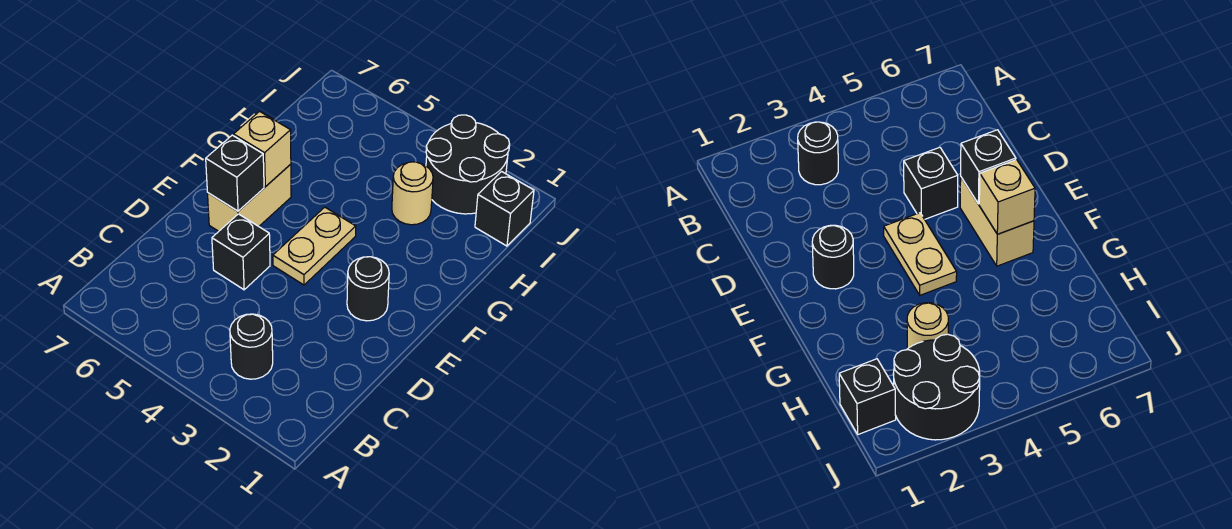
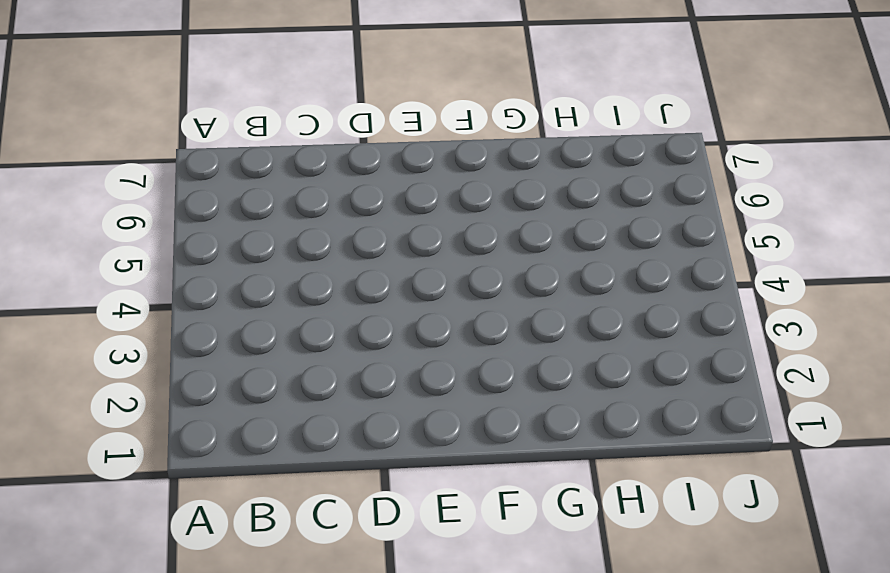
none -> black round brick B3 level 1
none -> black brick D5 level 1

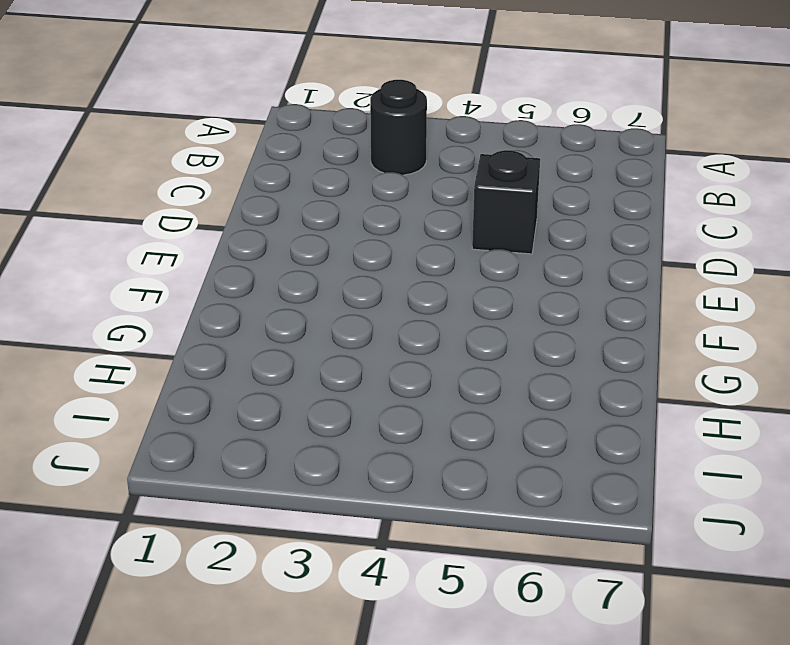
none -> black round brick E2 level 1
none -> tan plate E4:F4 level 1

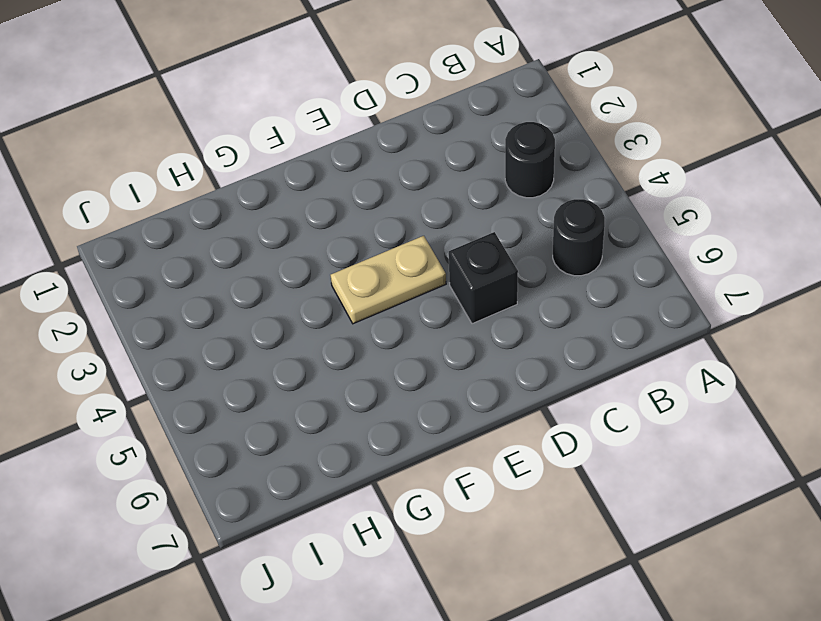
black round brick B5 level 1 -> black round brick E2 level 1
none -> tan brick E6:F6 level 1
none -> tan round brick H3 level 1

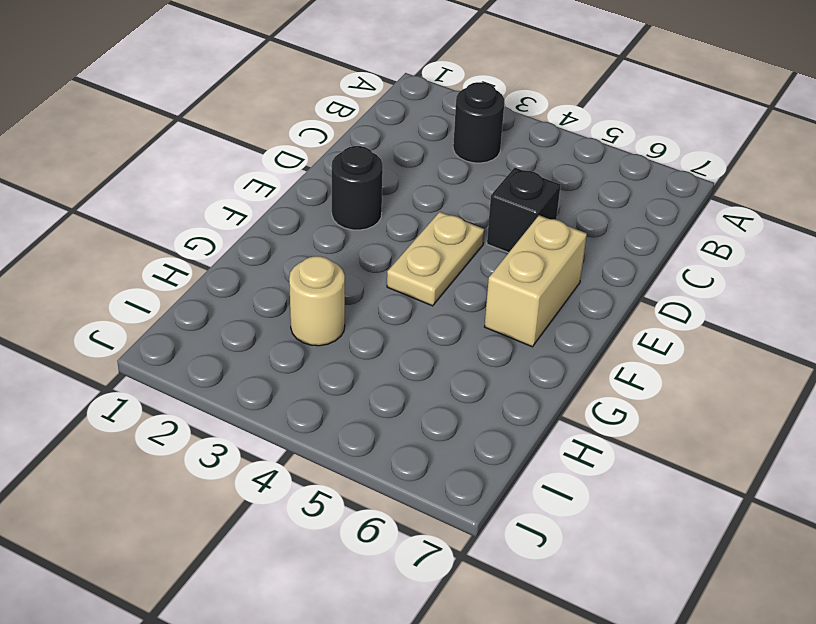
none -> black brick I1 level 1
none -> black round brick I2:J3 level 1

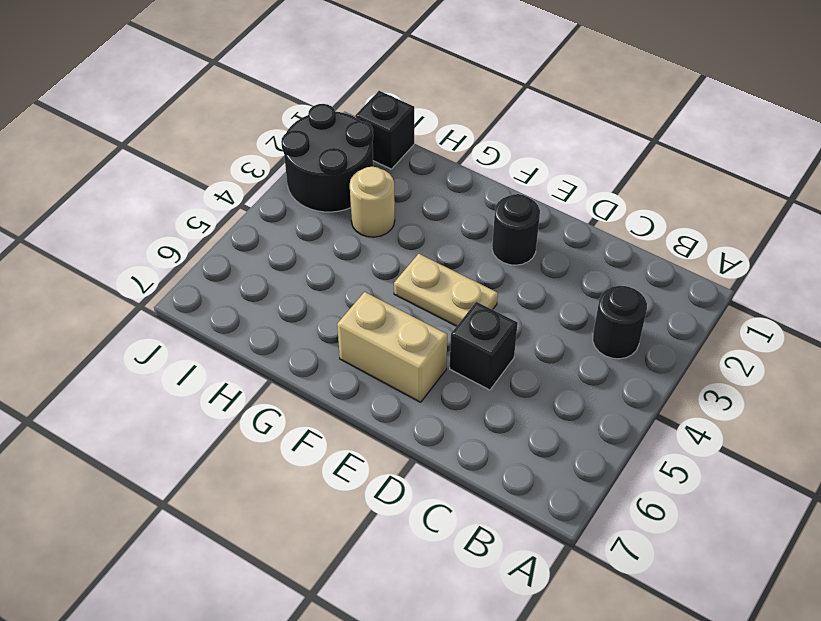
none -> black brick E6 level 2
none -> tan brick F6 level 2

